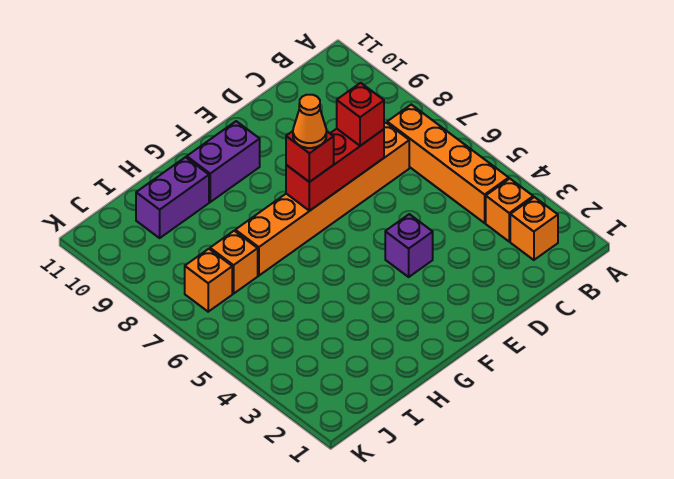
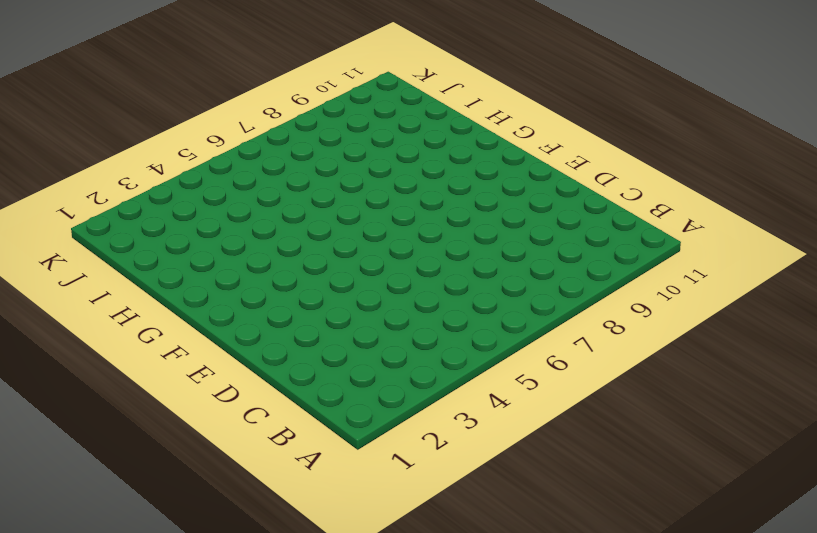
none -> orange brick B2 level 1
none -> orange brick B3 level 1
none -> orange brick B4:B7 level 1

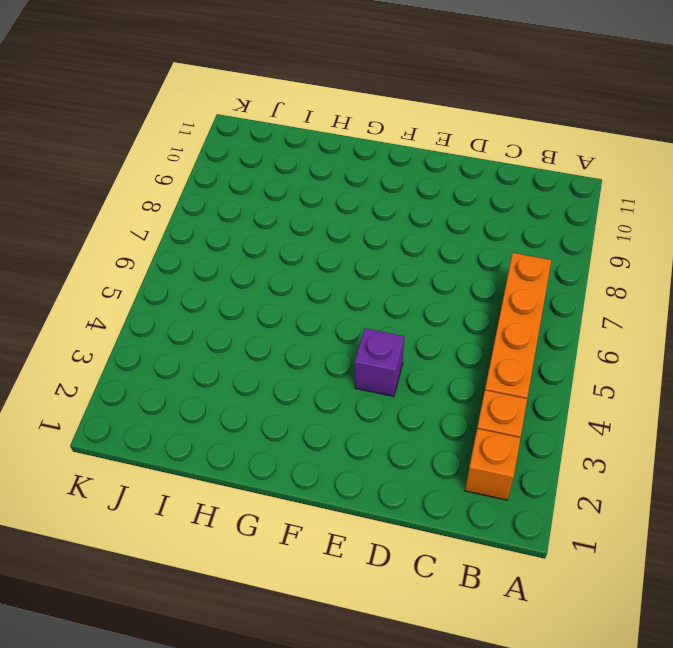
none -> orange brick C7:H7 level 1
none -> purple brick F10:G10 level 1
none -> purple brick H10:I10 level 1

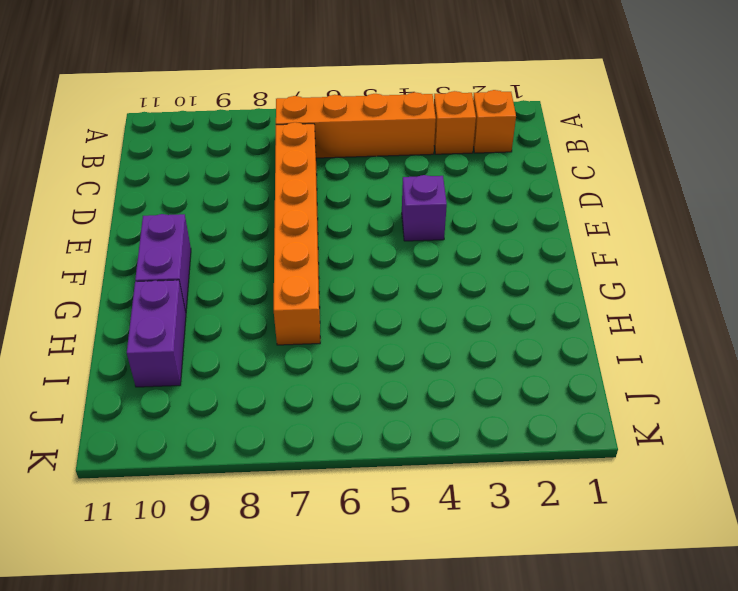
none -> orange brick I7 level 1
none -> orange brick J7 level 1
none -> red brick D7:F7 level 2

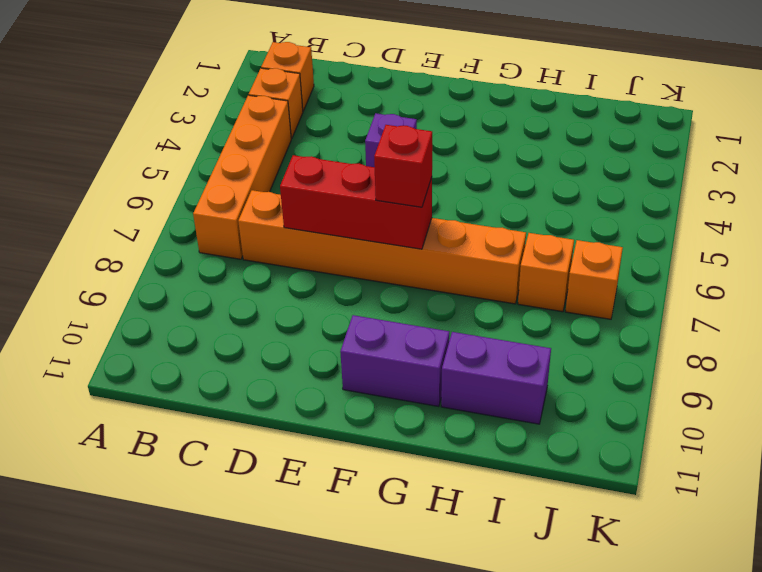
none -> red brick D7 level 3
none -> orange cone F7 level 4

